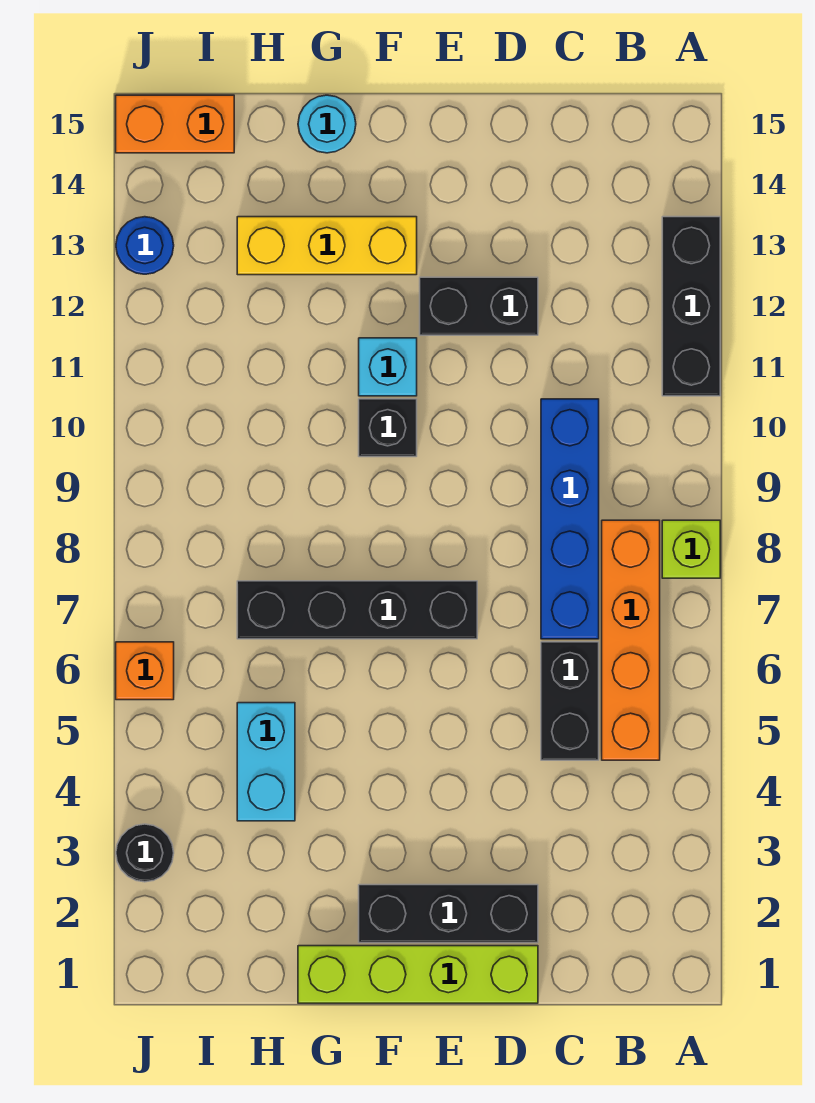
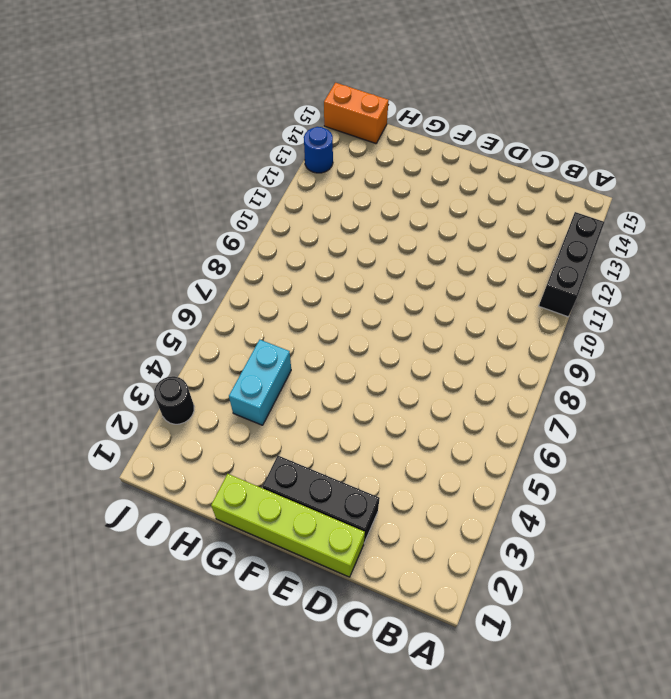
none -> lime brick A8 level 1
none -> orange brick B5:B8 level 1
none -> black brick C5:C6 level 1

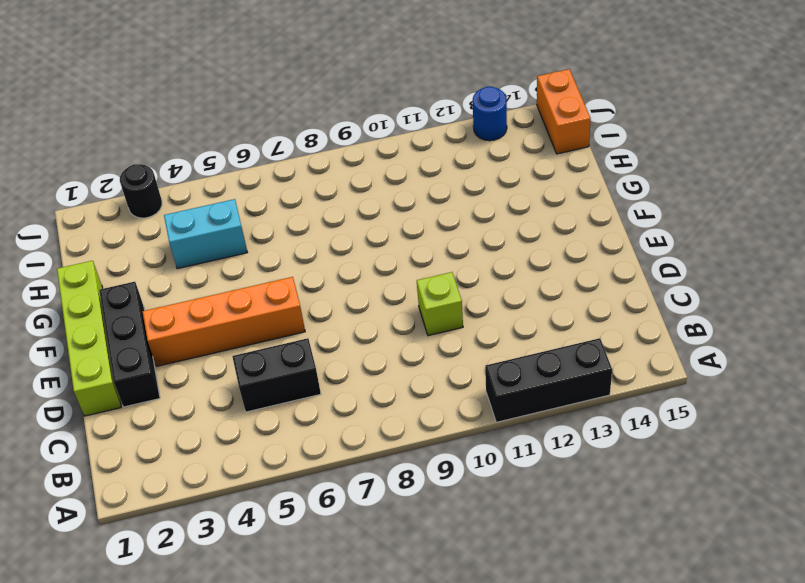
lime brick D10 level 1 -> lime brick A8 level 1
orange brick E3:E6 level 1 -> orange brick B5:B8 level 1
none -> blue brick C7:C10 level 1
none -> black brick D12:E12 level 1
none -> black brick E7:H7 level 1

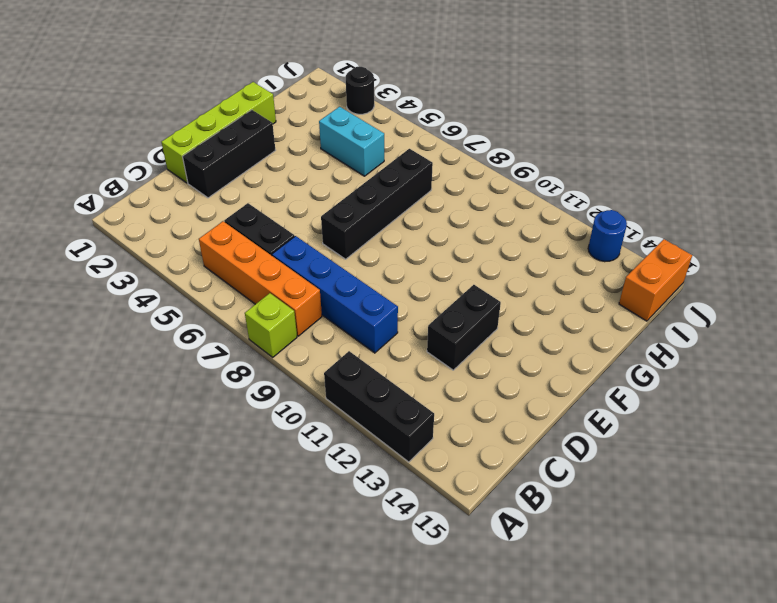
none -> black brick F10 level 1
none -> cyan brick F11 level 1
none -> yellow brick F13:H13 level 1

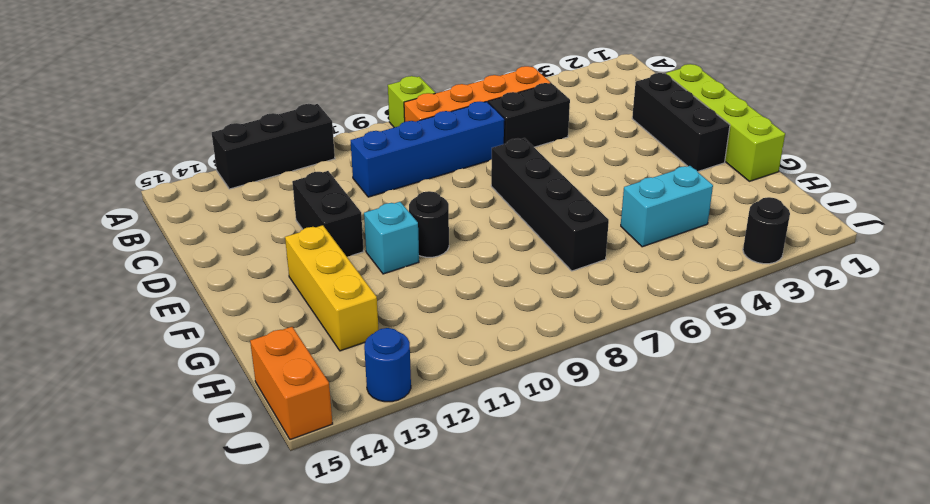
black round brick F10 level 1 -> black brick F10 level 1
none -> cyan round brick G15 level 1
none -> orange brick J6 level 1

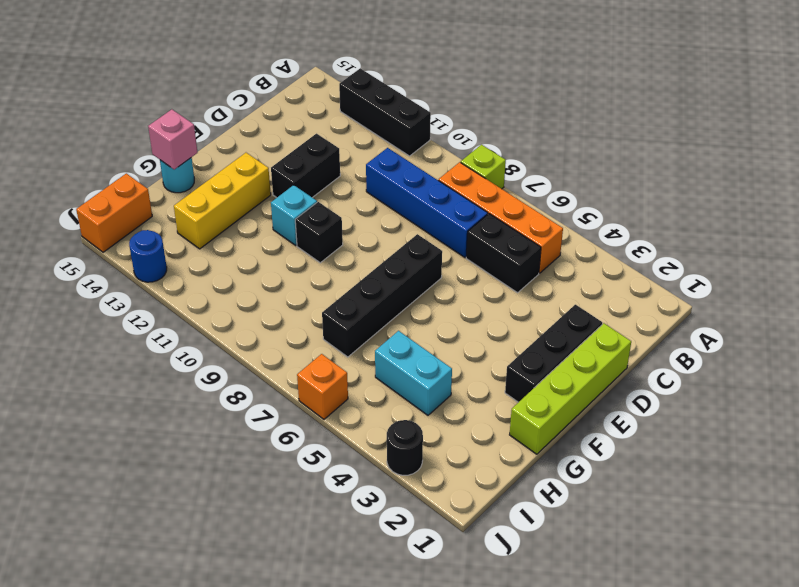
pink brick G15 level 2 -> none

